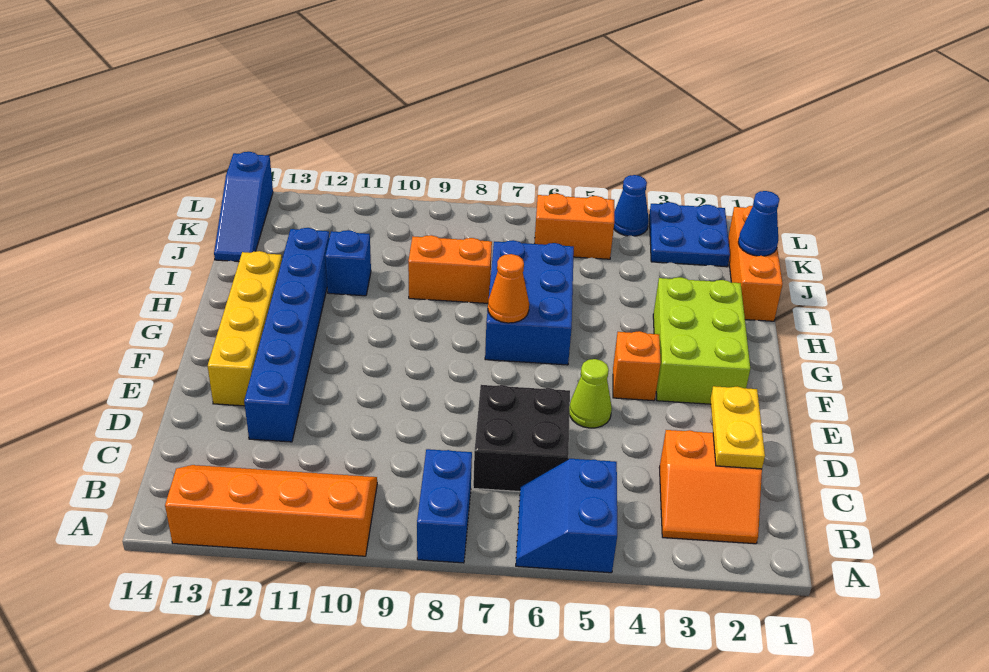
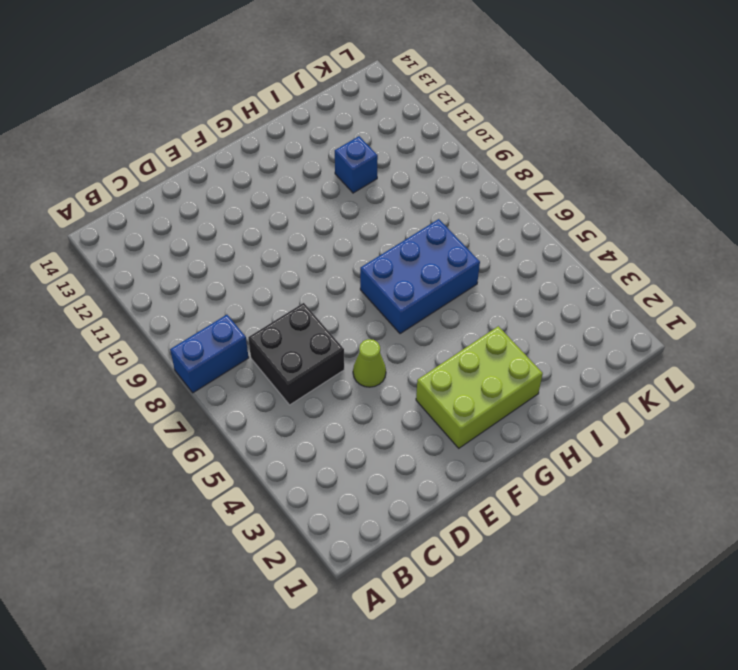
none -> blue slope A5:B6 level 1 top 5
none -> orange slope A10:B13 level 1 top A
none -> orange slope B2:C3 level 1 top C

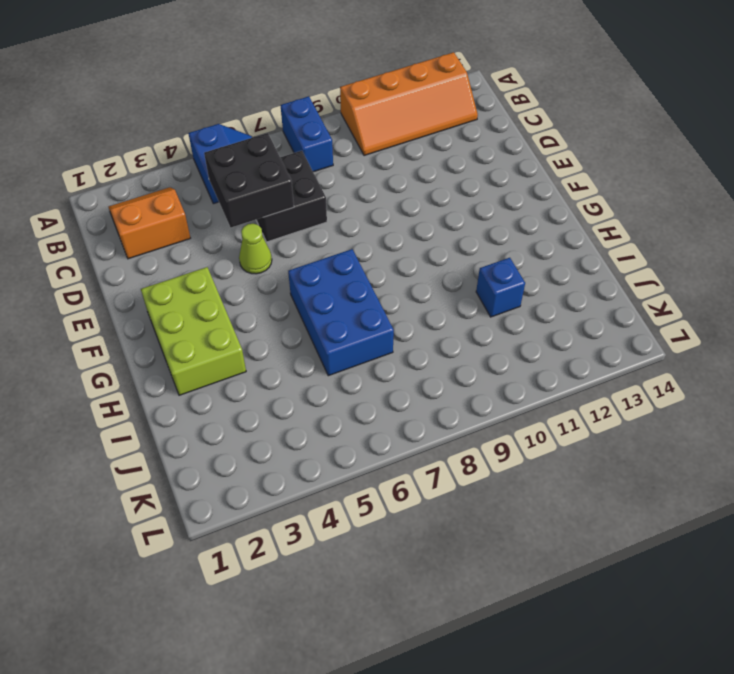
black brick C5:D6 level 2 -> none
none -> blue brick D12:I12 level 1
none -> yellow brick E13:H13 level 1
none -> orange brick F4 level 1

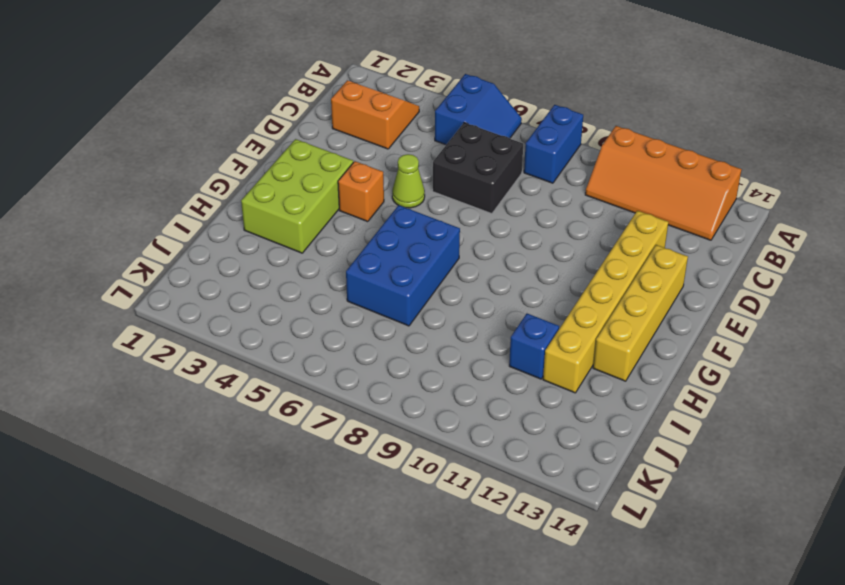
yellow brick D12:I12 level 1 -> blue brick D12:I12 level 1
none -> orange brick I1:K1 level 1
none -> orange brick I8:I9 level 1
none -> blue slope J14:L14 level 1 top L

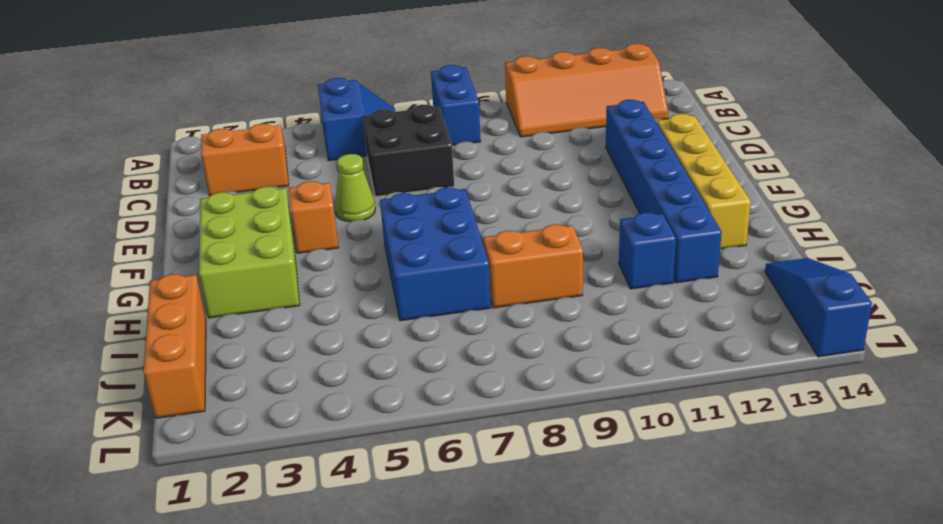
none -> blue plate K2:L3 level 1
none -> orange brick K5:K6 level 1
none -> blue cone L4 level 1

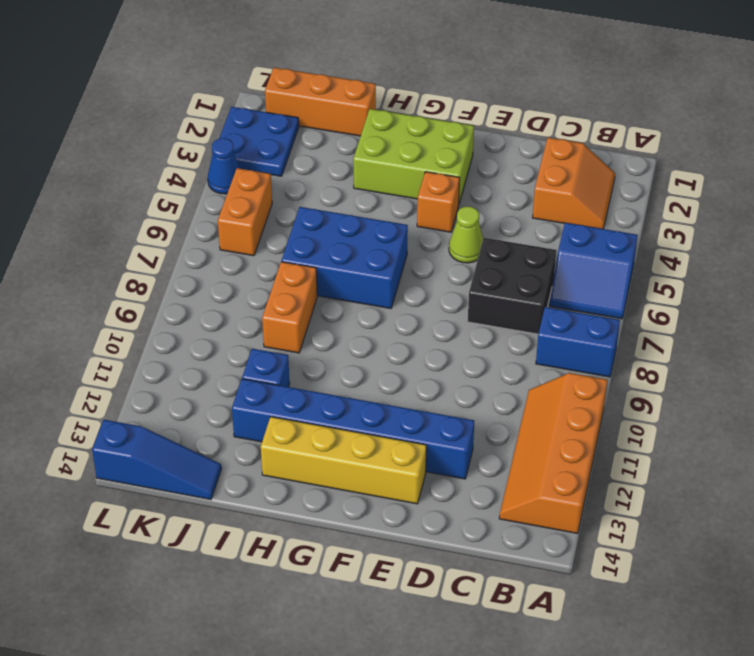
none -> yellow plate C2:D2 level 2
none -> orange cone G7 level 2
none -> blue cone J1 level 2

